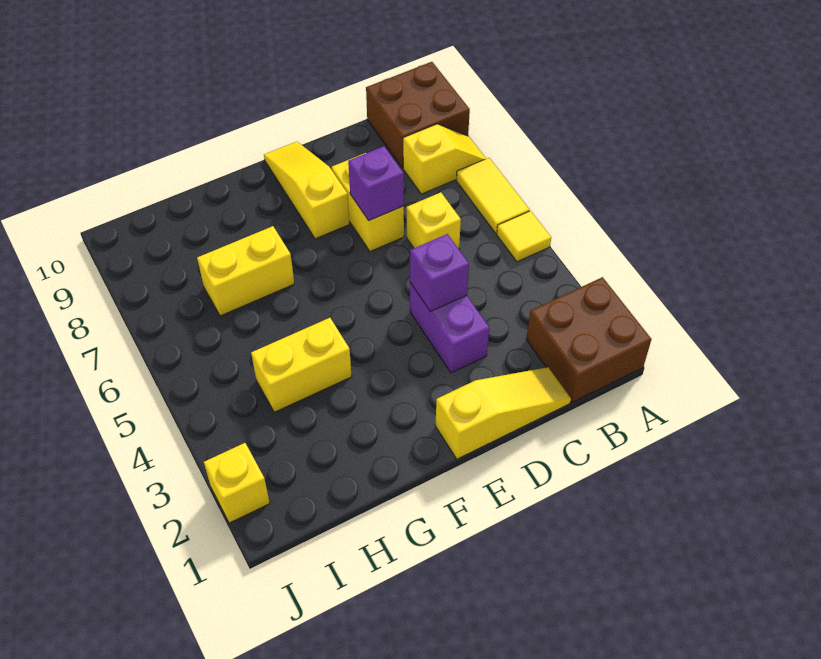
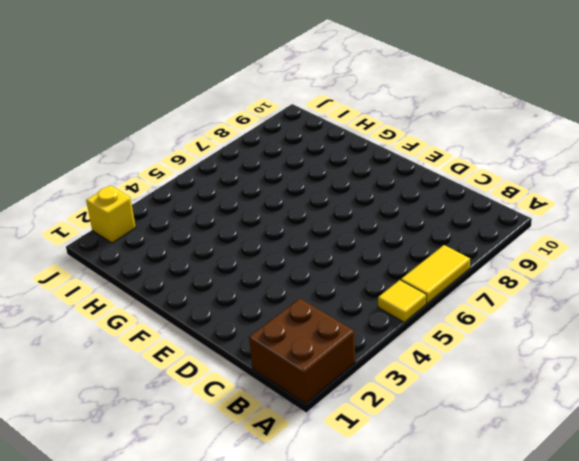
none -> yellow slope A8:B8 level 1 top B
none -> brown brick A9:B10 level 1
none -> yellow slope C1:E1 level 1 top E

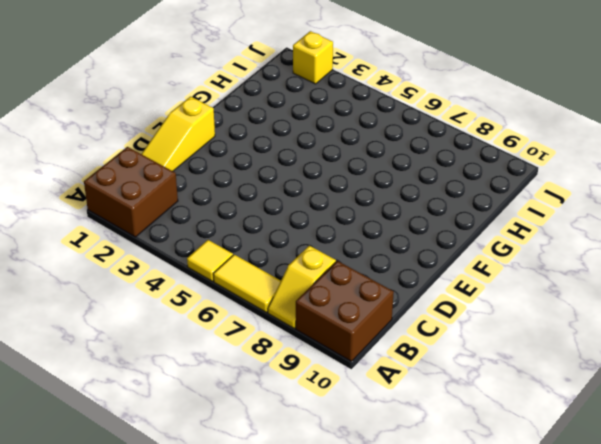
none -> yellow brick C6 level 1
none -> purple brick D3:D4 level 1
none -> yellow brick D7:D8 level 1

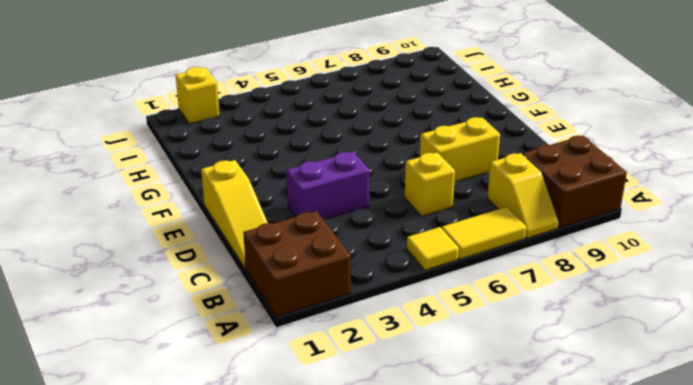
none -> yellow slope E8:E10 level 1 top 8
none -> yellow brick G4:H4 level 1
none -> yellow brick G7:H7 level 1

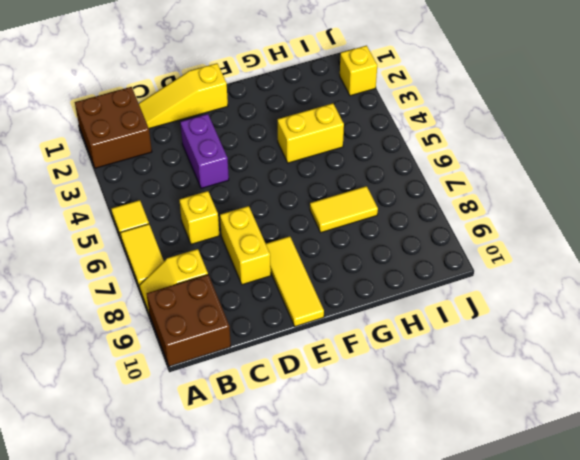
yellow tile E8:E10 level 1 -> yellow slope E8:E10 level 1 top 8
yellow tile G7:H7 level 1 -> yellow brick G7:H7 level 1
none -> purple brick D4 level 2
none -> purple brick D7 level 2

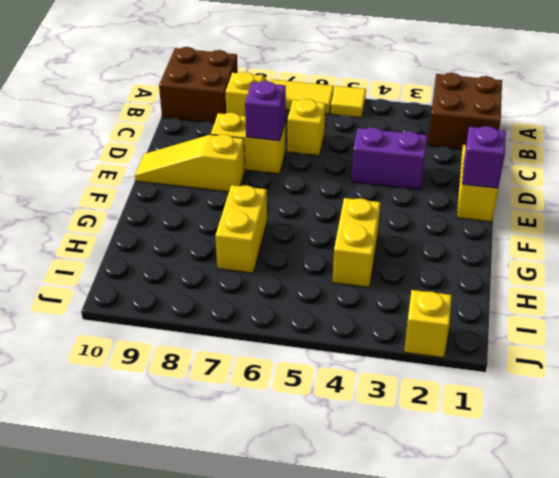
purple brick E1 level 2 -> purple brick D4 level 2

